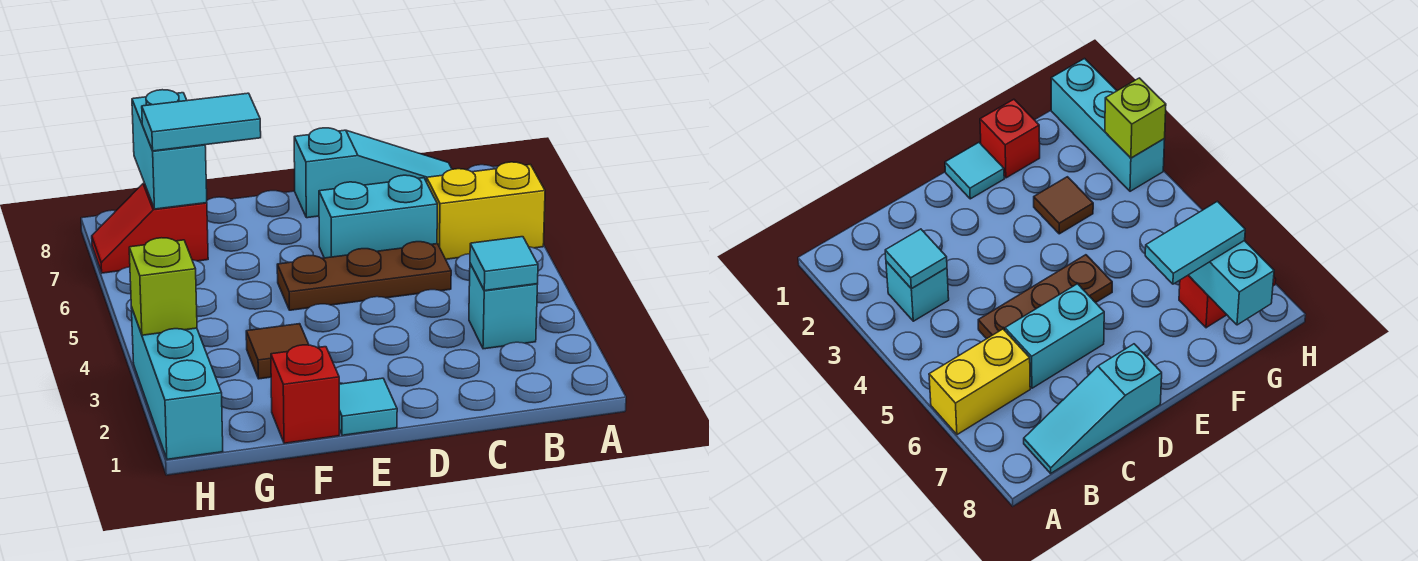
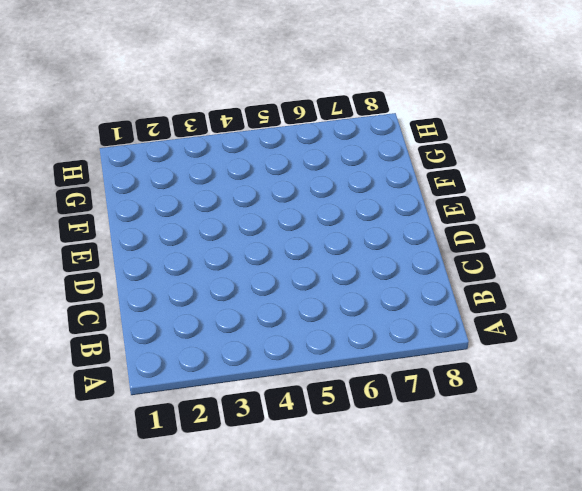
none -> yellow brick A6:B6 level 1
none -> cyan brick B3 level 1
none -> cyan slope B8:D8 level 1 top D

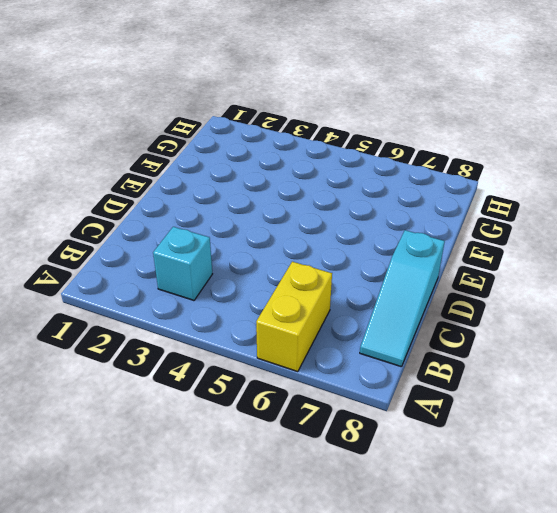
none -> brown plate C5:E5 level 1
none -> cyan brick C6:D6 level 1
none -> cyan tile E1 level 1

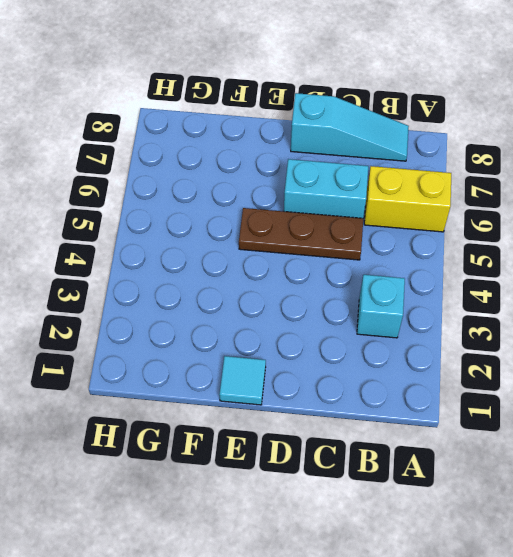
none -> red brick F1 level 1
none -> brown tile F3 level 1
none -> red slope G7:H7 level 1 top G

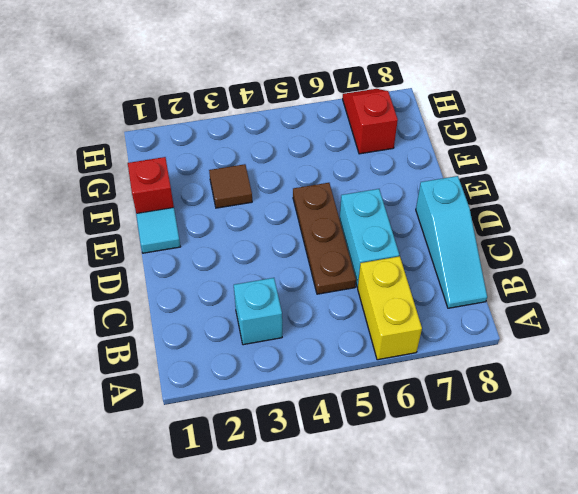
none -> cyan brick H1:H3 level 1
none -> cyan tile B3 level 2
none -> cyan brick G7:G8 level 2

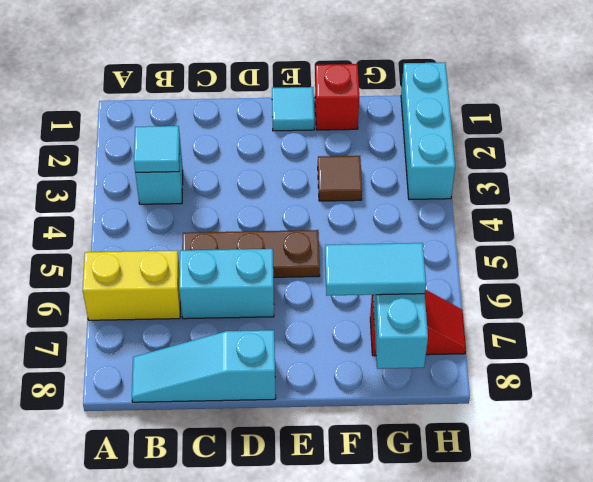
none -> lime brick H3 level 2

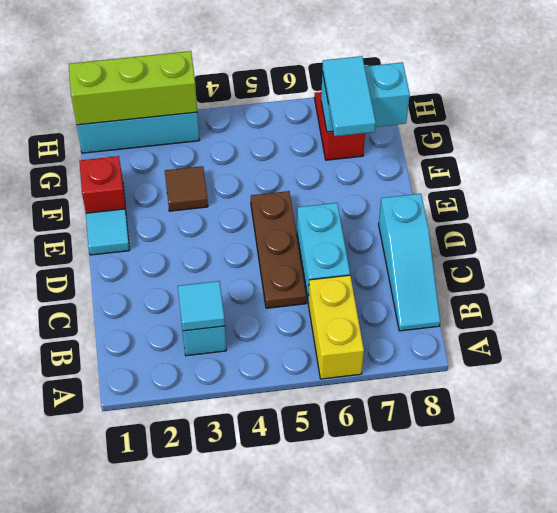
lime brick H1:H3 level 2 -> lime brick H3 level 2

